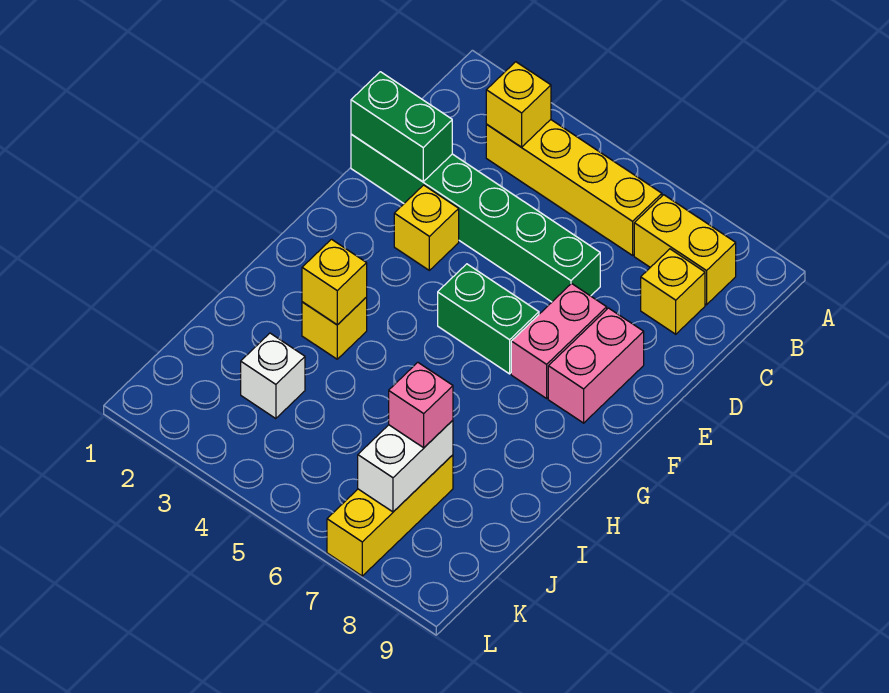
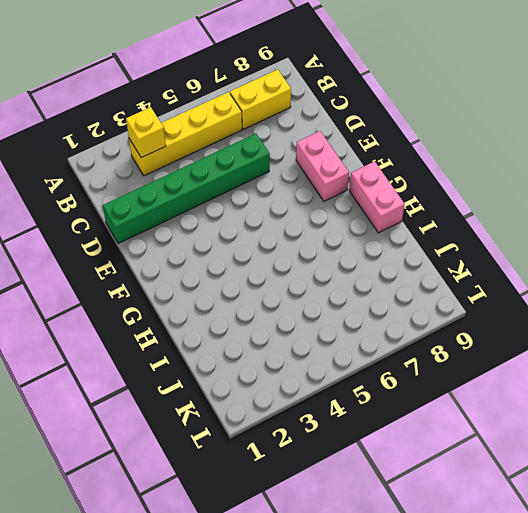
pink brick G9:H9 level 1 -> pink brick E7:F7 level 1
none -> yellow brick C8 level 1
none -> yellow brick E3 level 1
none -> green brick F5:F6 level 1

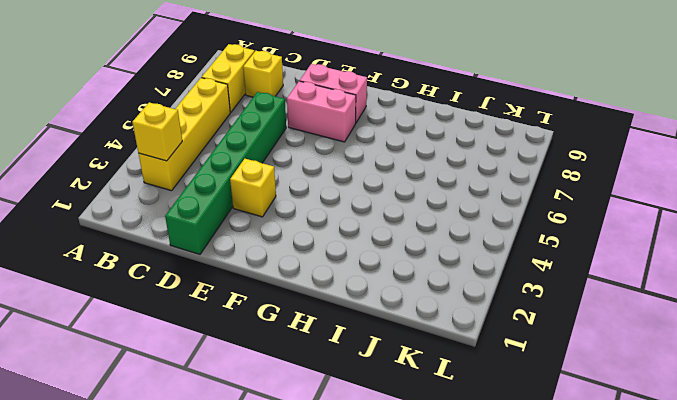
none -> green brick F5:F6 level 1
none -> yellow brick H3 level 1
none -> white brick J3 level 1

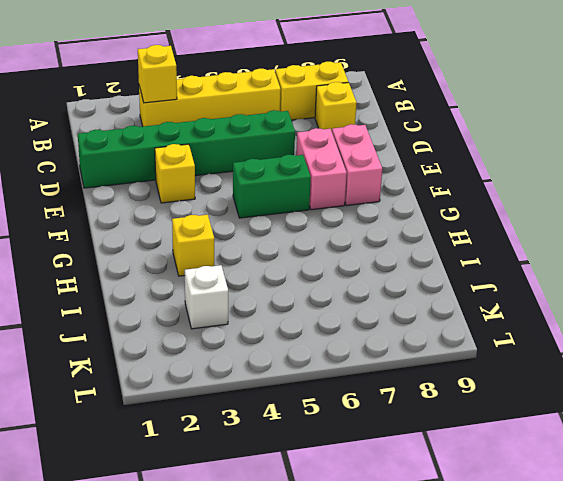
none -> yellow brick J7:L7 level 1
none -> green brick D1:D2 level 2
none -> yellow brick H3 level 2

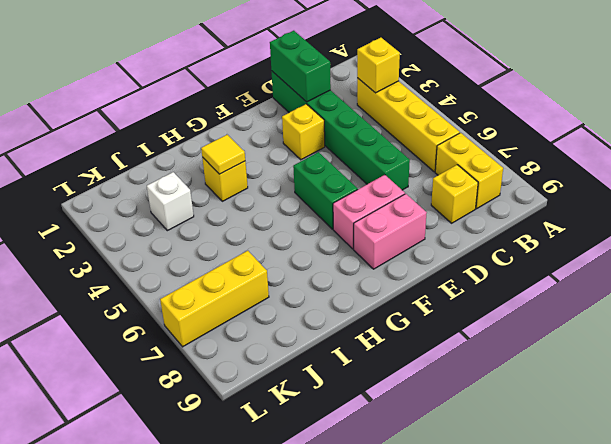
yellow tile H3 level 2 -> yellow brick H3 level 2
none -> white brick J7:K7 level 2
none -> pink brick J7 level 3

